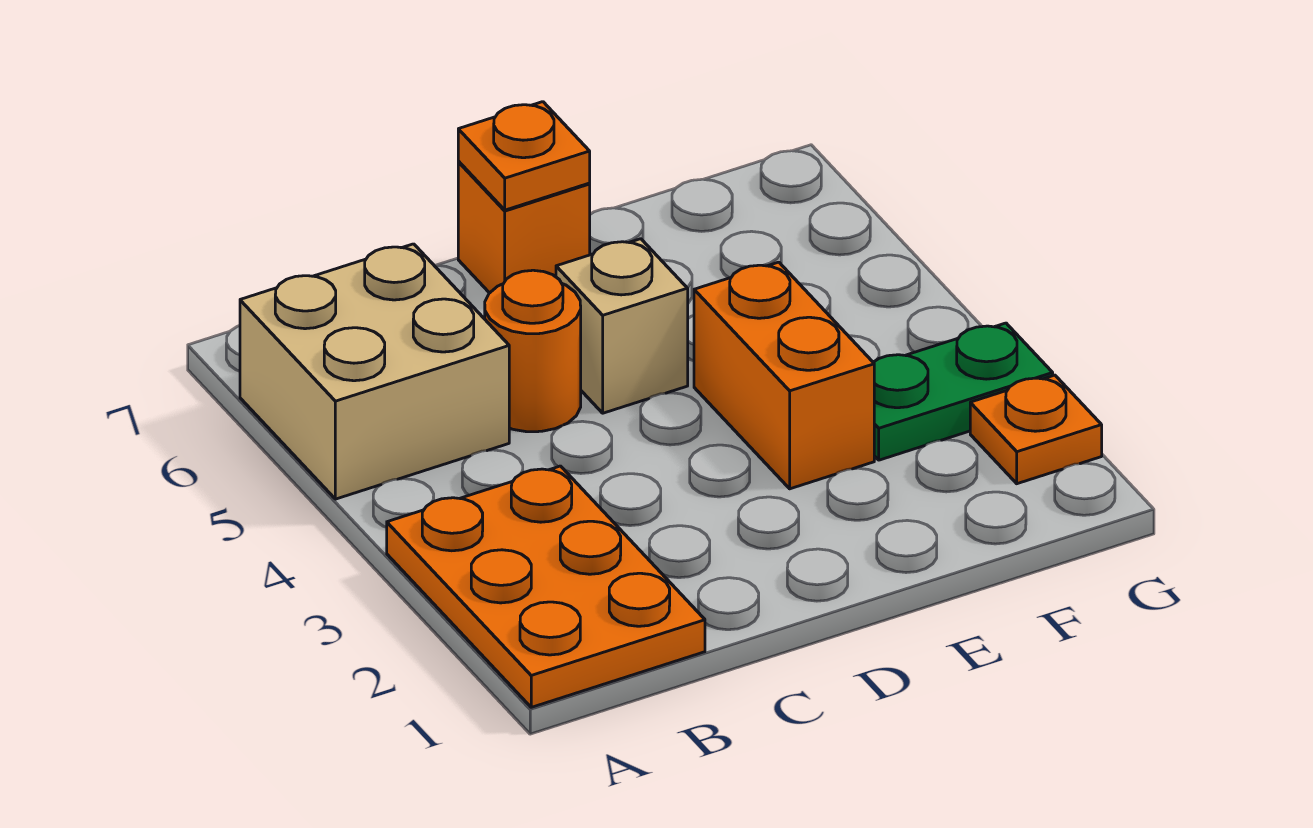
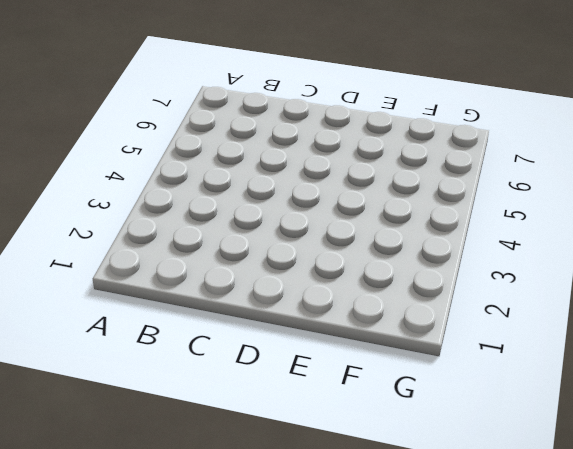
none -> orange plate A1:B3 level 1
none -> tan brick A5:B6 level 1

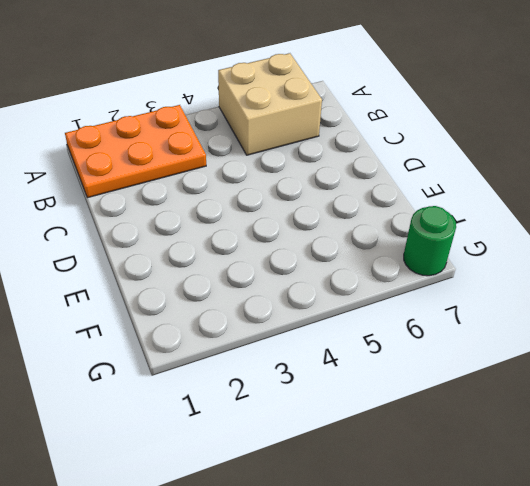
green round brick G7 level 1 -> none
none -> orange round brick C5 level 1
none -> tan brick D5 level 1

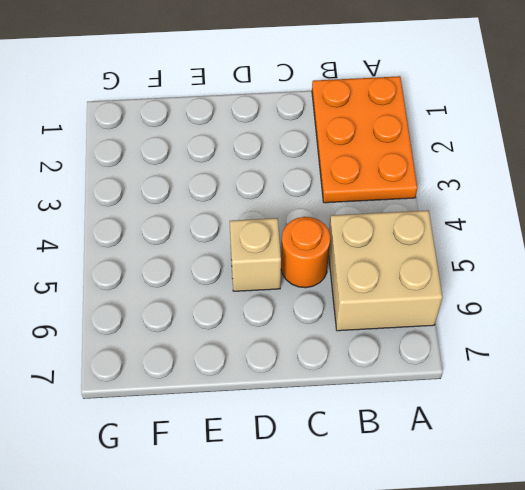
none -> orange brick D7 level 1
none -> orange brick E3:E4 level 1

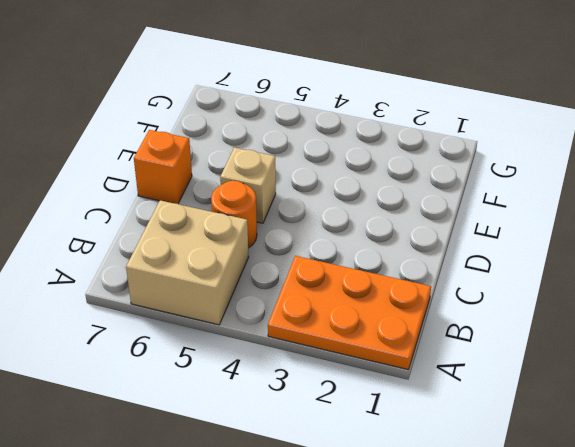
none -> orange brick E3:E4 level 1
none -> green plate F3:G3 level 1

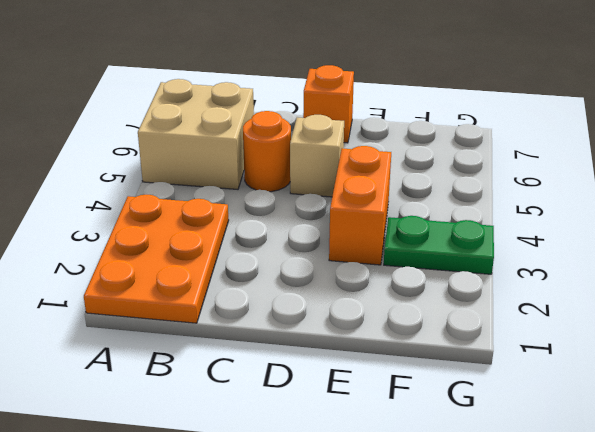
none -> orange plate G2 level 1
none -> orange plate D7 level 2

